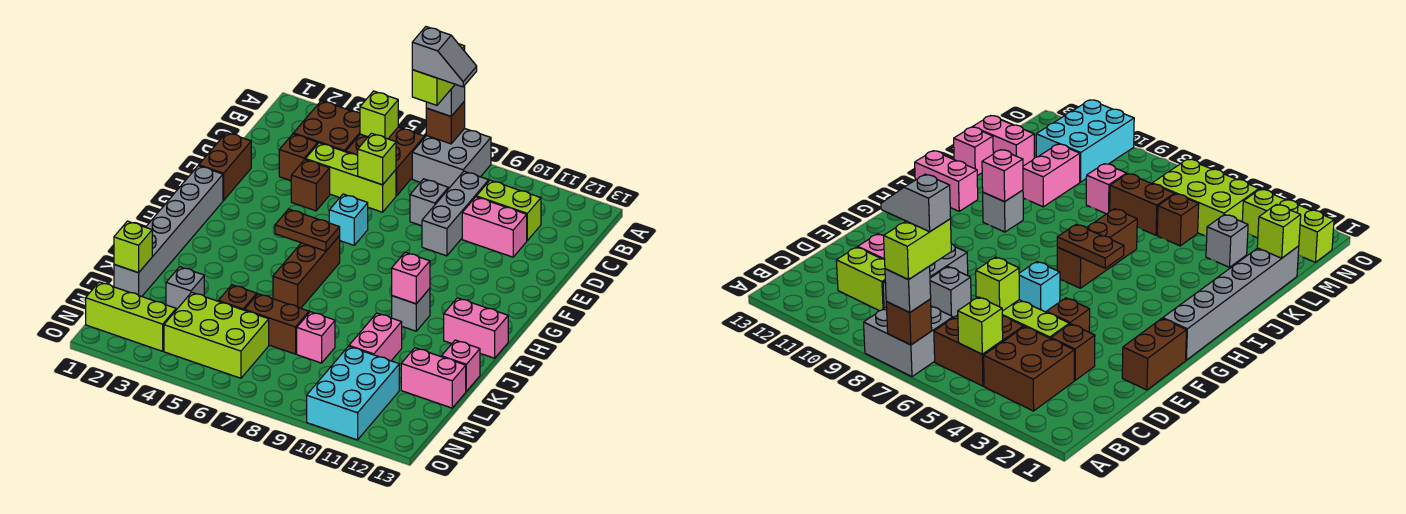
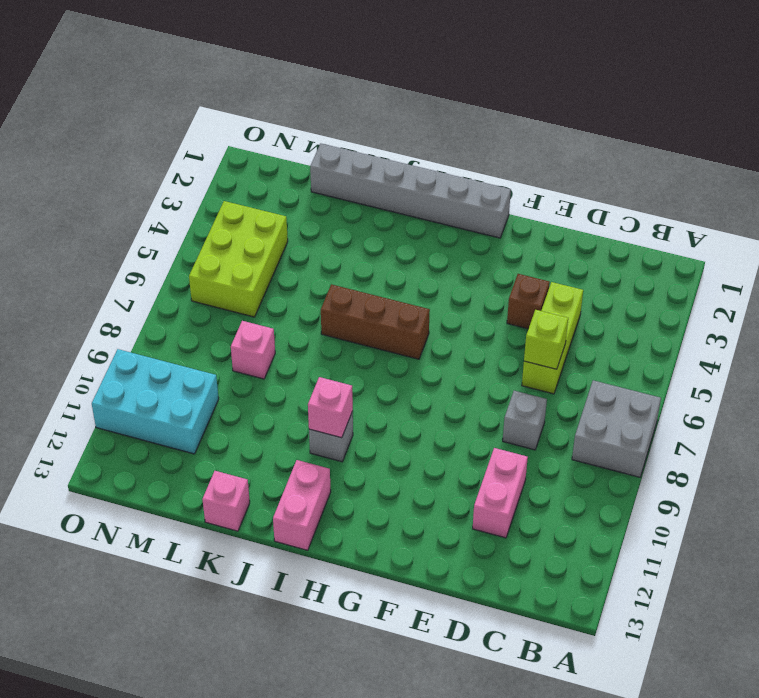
none -> brown brick B3:C4 level 1
none -> brown brick B5:C6 level 1
none -> grey brick C9:E9 level 1
none -> lime brick C10:C11 level 1

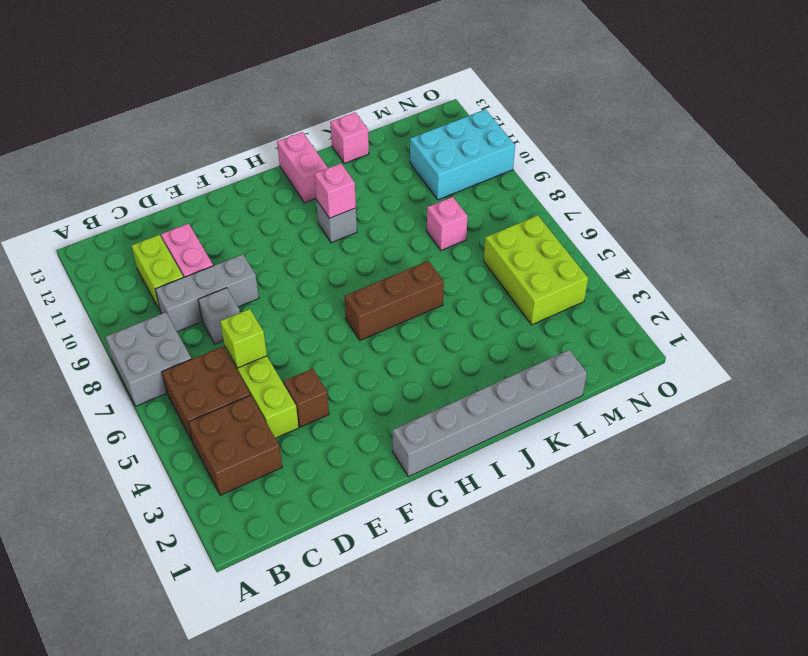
none -> brown brick D3 level 1
none -> brown brick E1:F1 level 1
none -> cyan brick F6 level 1
none -> pink brick K10:L10 level 1

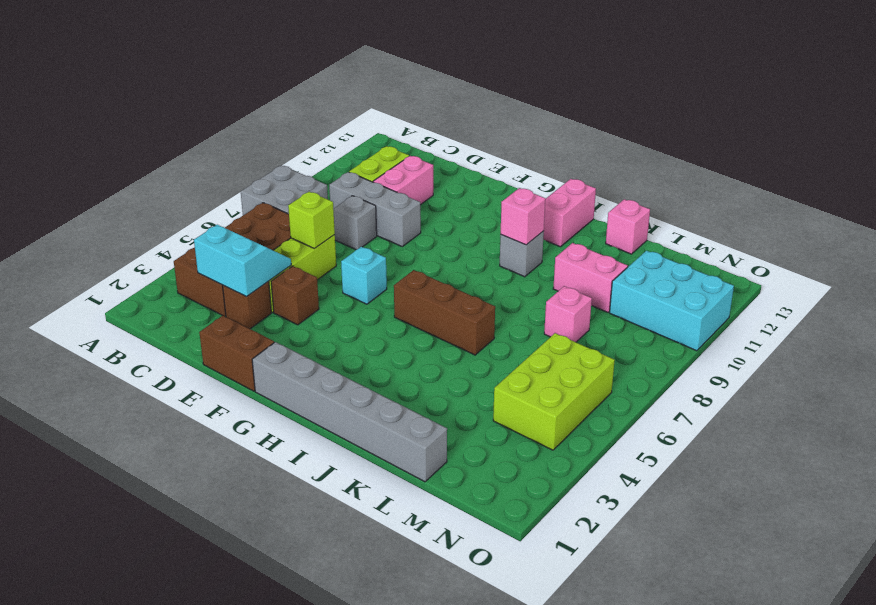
cyan slope C3:D4 level 2 top 3 -> none
none -> grey brick L3 level 1
none -> brown brick L5 level 1
none -> brown brick L6:L7 level 1
none -> pink brick L12:L13 level 1

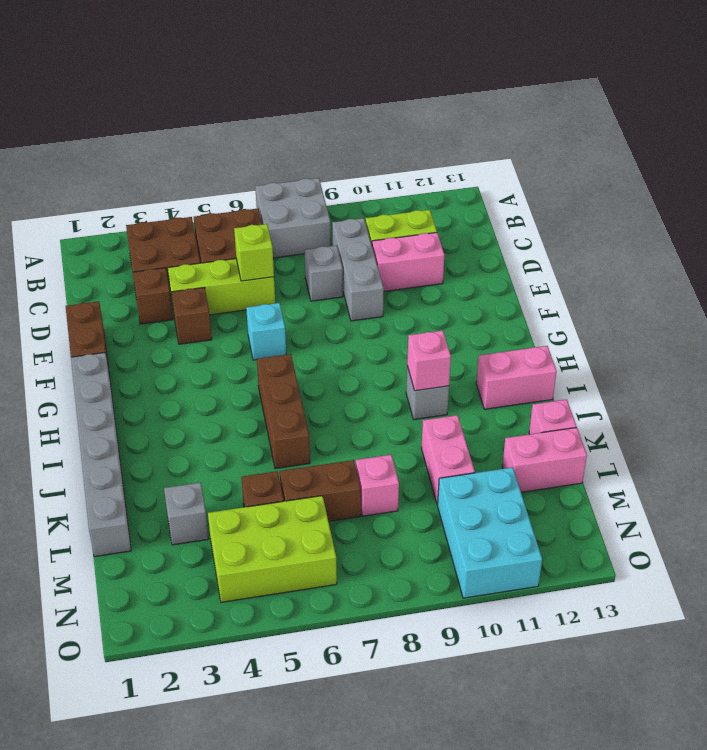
none -> lime brick N1:N3 level 1
none -> brown brick A7 level 2
none -> lime brick B5 level 2
none -> brown plate H5:H6 level 2

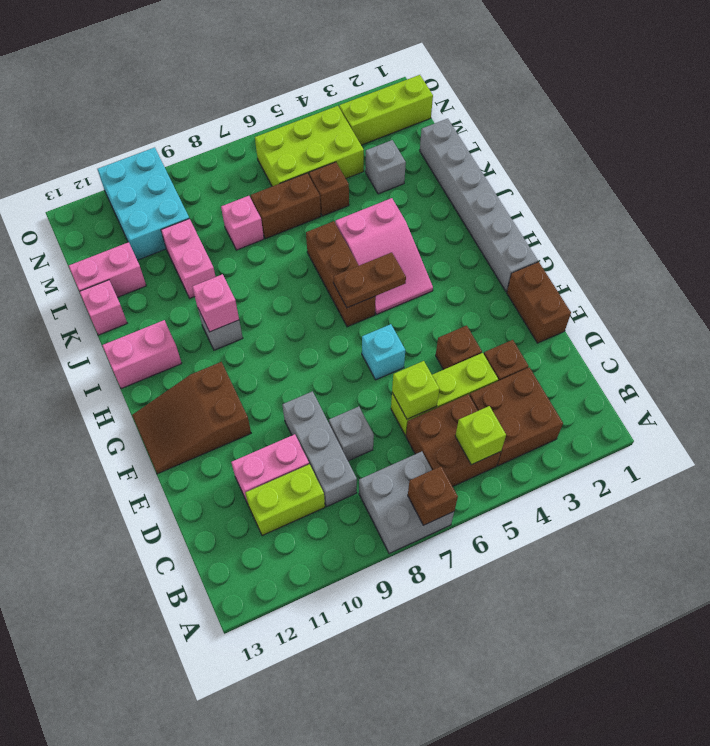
brown slope F11:G13 level 1 top 11 -> none
pink slope H4:J5 level 1 top J -> none
none -> lime brick L1 level 2
none -> grey brick A7 level 3
none -> lime brick A7:B7 level 4
none -> grey slope B7:B8 level 5 top 7

